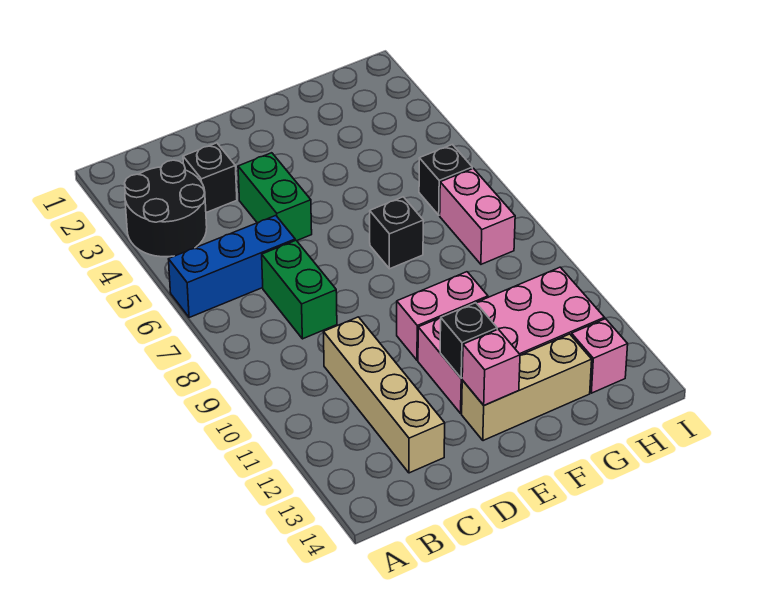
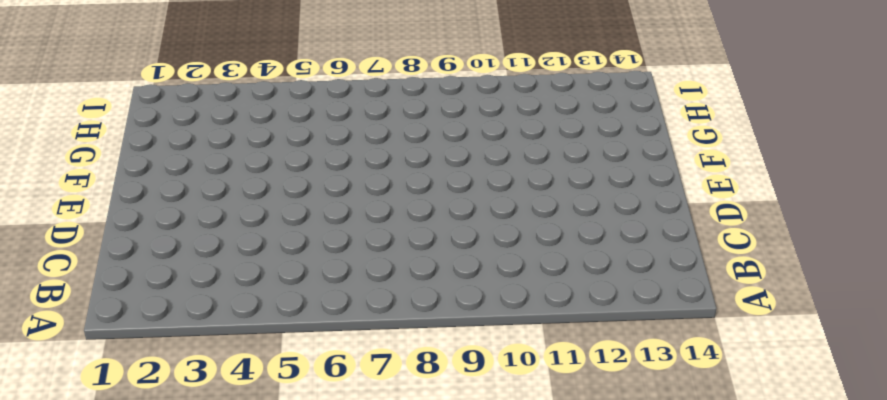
none -> black round brick A3:B4 level 1
none -> blue brick A6:C6 level 1
none -> black brick C3 level 1

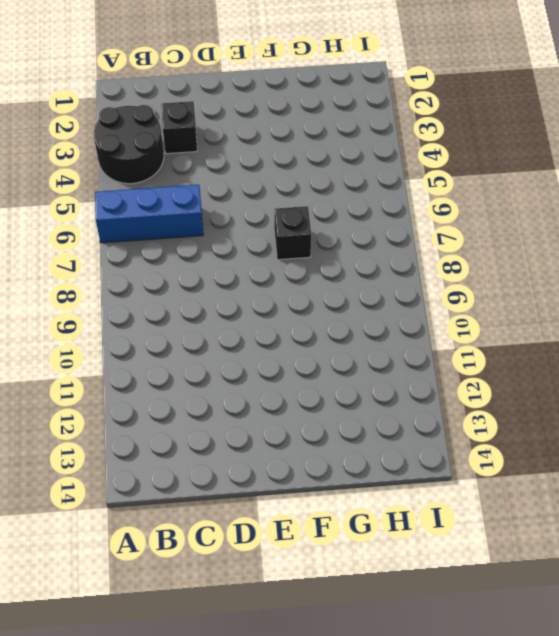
none -> green brick C7:C8 level 1
none -> tan brick C10:C13 level 1
none -> green brick D4:D5 level 1

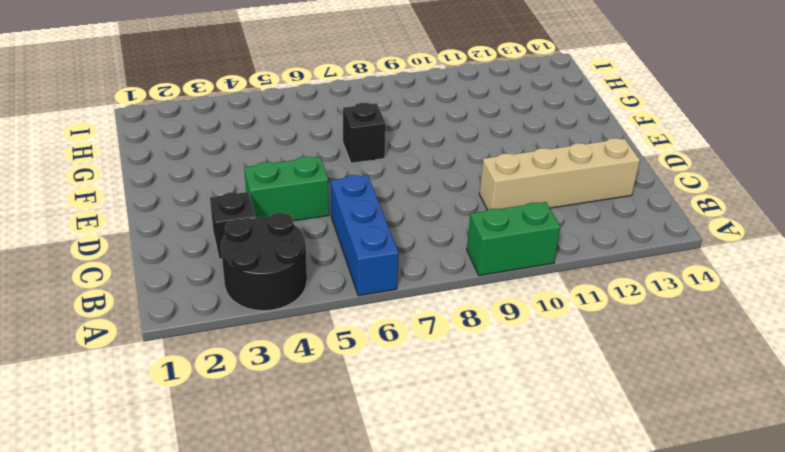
green brick A9:A10 level 1 -> green brick C7:C8 level 1
none -> pink brick E10:F10 level 1
none -> pink brick E11:H12 level 1
none -> tan brick E13:G13 level 1

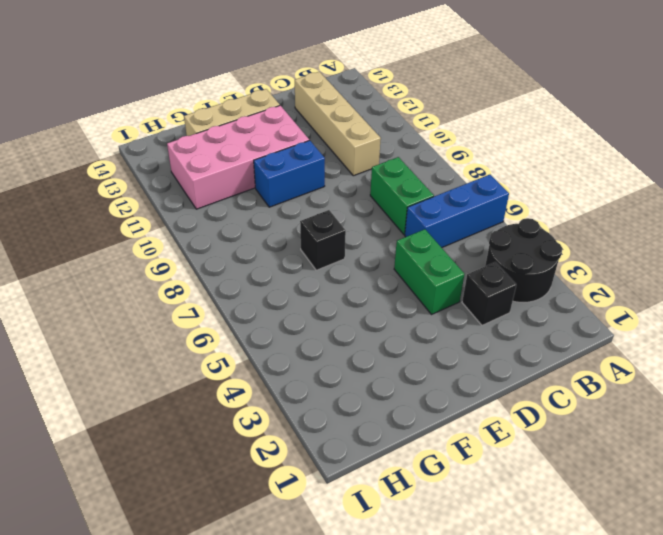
blue brick E10:F10 level 1 -> pink brick E10:F10 level 1
none -> black brick H6 level 1
none -> pink brick H7:H8 level 1
none -> pink brick H13 level 1

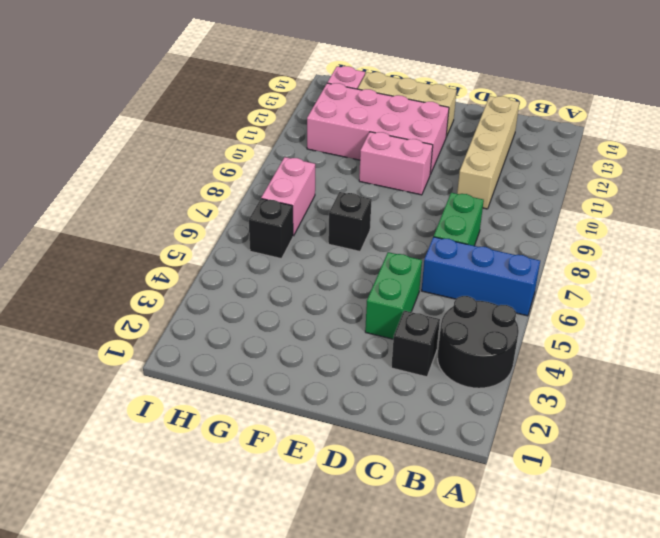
none -> black brick E12 level 2
none -> pink brick E13 level 2

